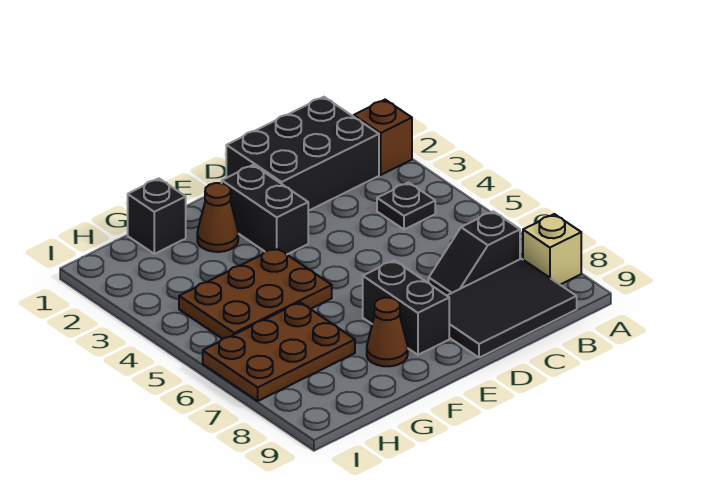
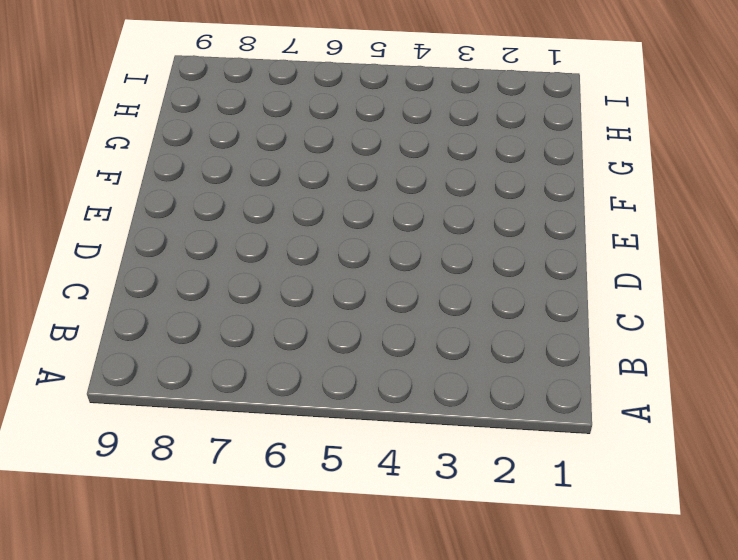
none -> brown brick A2 level 1
none -> tan brick A8 level 1
none -> black brick B1:D2 level 1

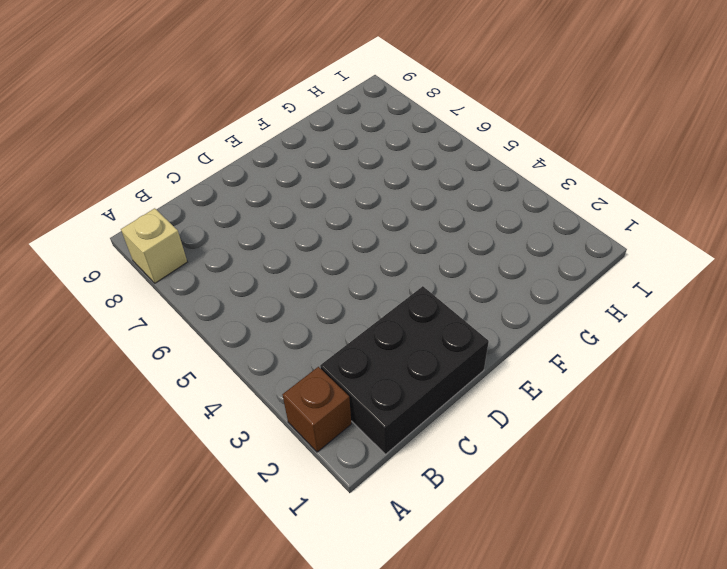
none -> black plate B4 level 1
none -> black slope B7:C7 level 1 top B
none -> black tile B8:D9 level 1

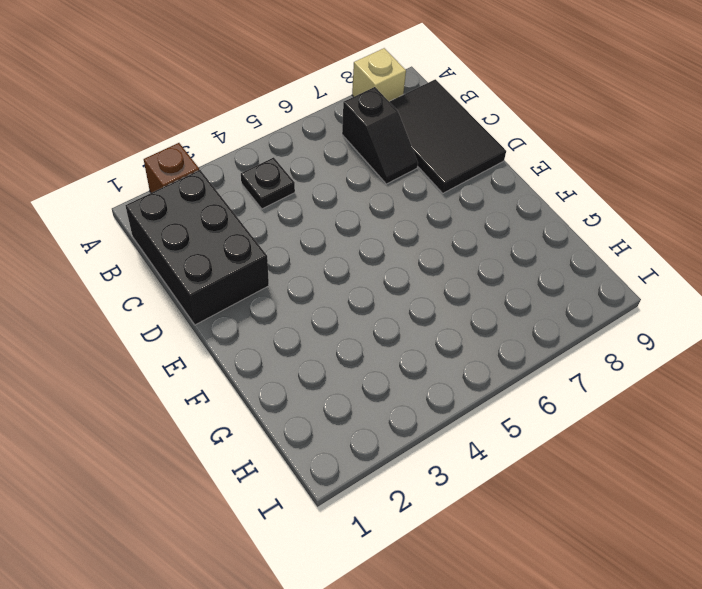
none -> black brick E2:E3 level 1
none -> black brick E7:E8 level 1
none -> brown cone F2 level 1

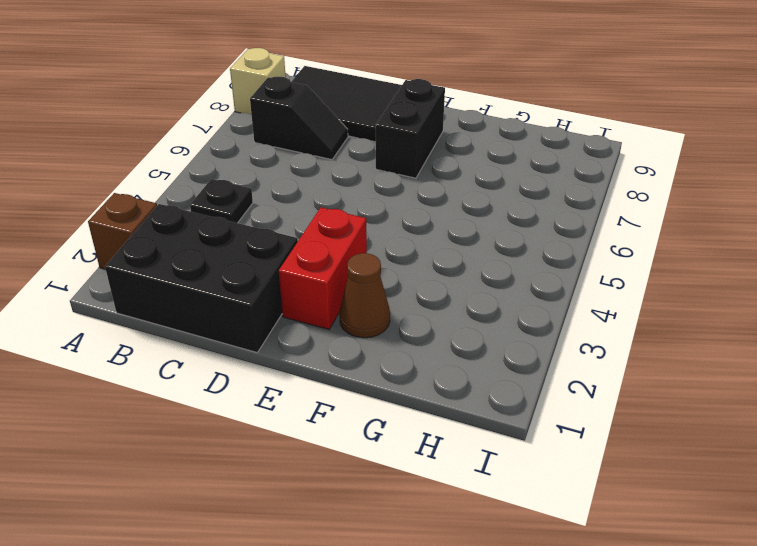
red brick E2:E3 level 1 -> black brick E2:E3 level 1
none -> brown plate F4:H5 level 1
none -> brown cone F8 level 1
none -> black brick G1 level 1

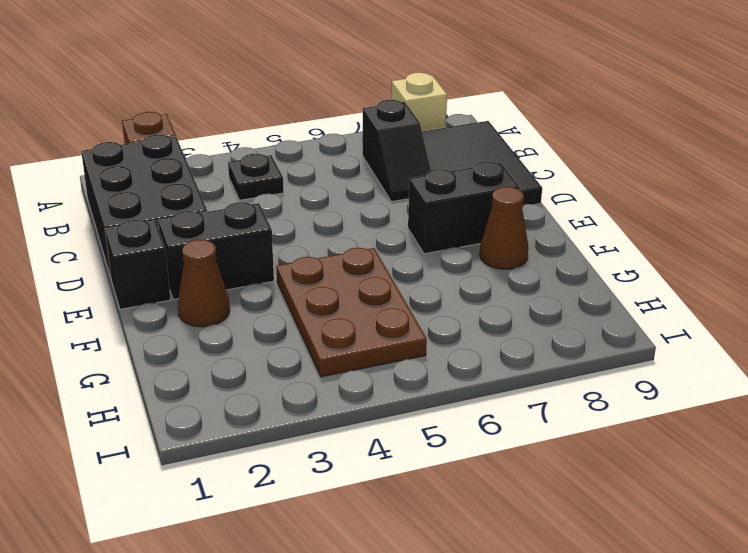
black brick E1 level 1 -> black brick G1 level 1
none -> brown plate G6:I7 level 1

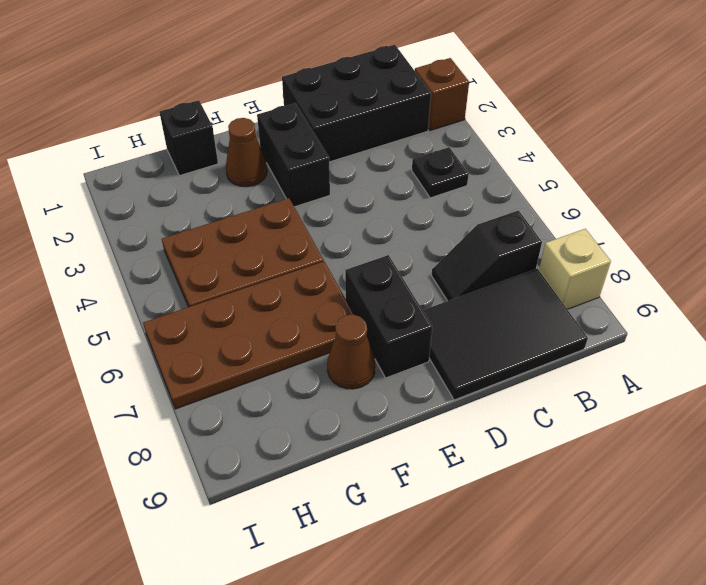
brown plate F6:I7 level 1 -> brown plate G6:I7 level 1

